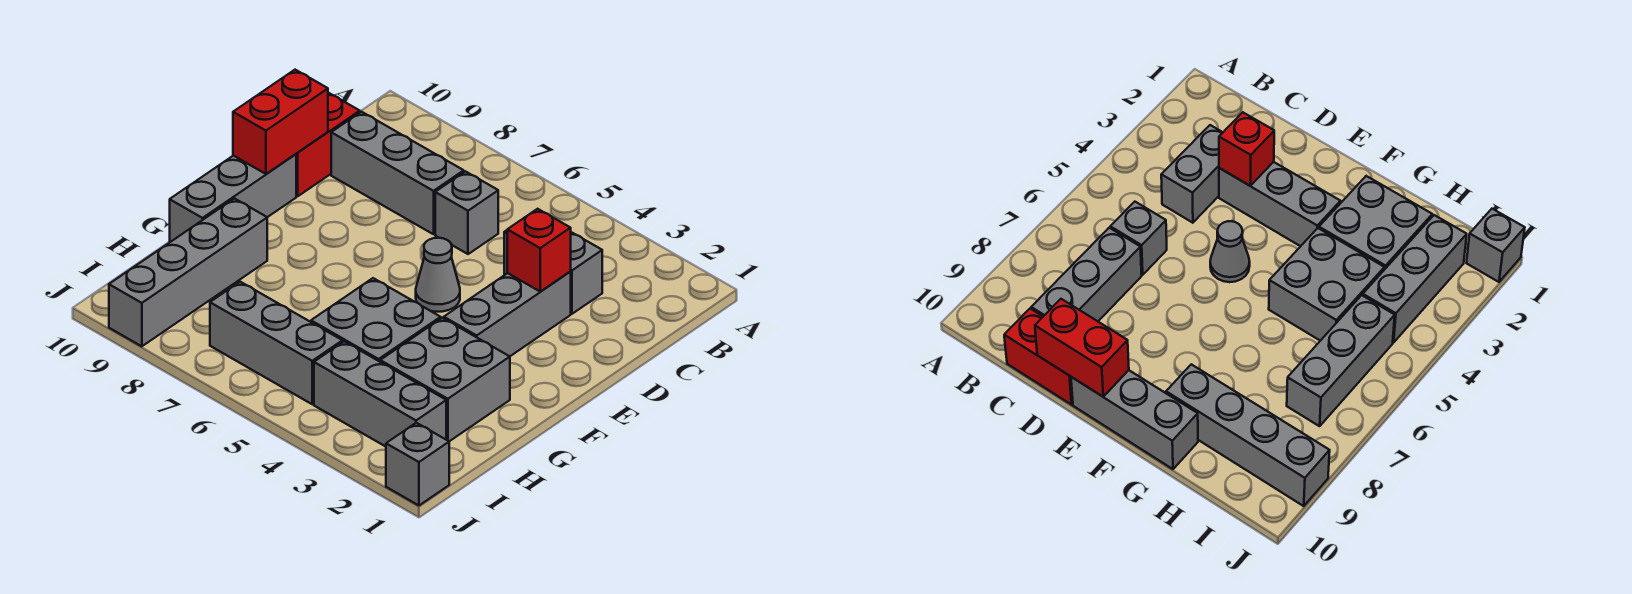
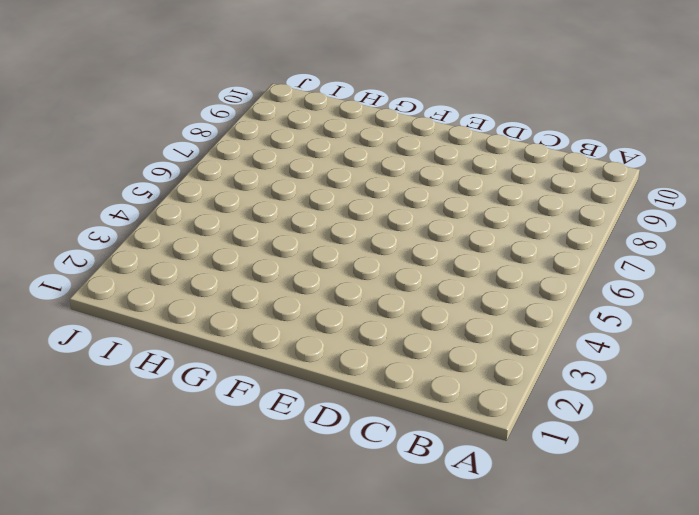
none -> grey brick C3:C4 level 1
none -> grey brick C6 level 1
none -> grey brick C7:C9 level 1

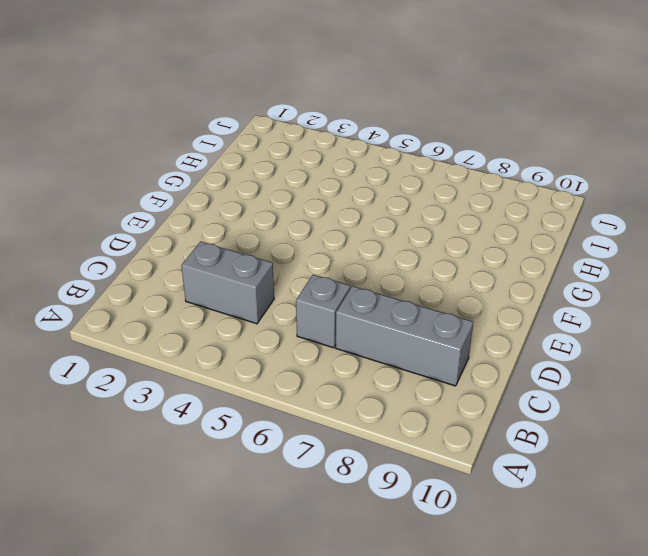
none -> red brick C10:D10 level 1
none -> grey brick D3:F3 level 1
none -> grey cone E5 level 1

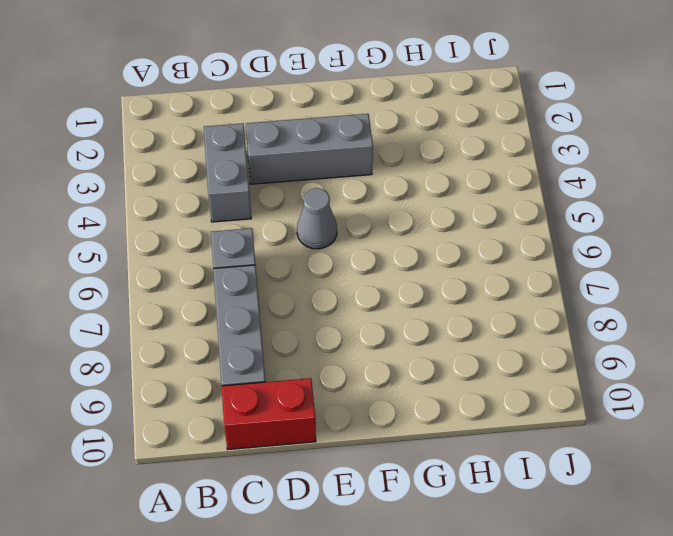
none -> grey brick E10:G10 level 1
none -> grey brick G2:H3 level 1
none -> grey brick G4:H5 level 1

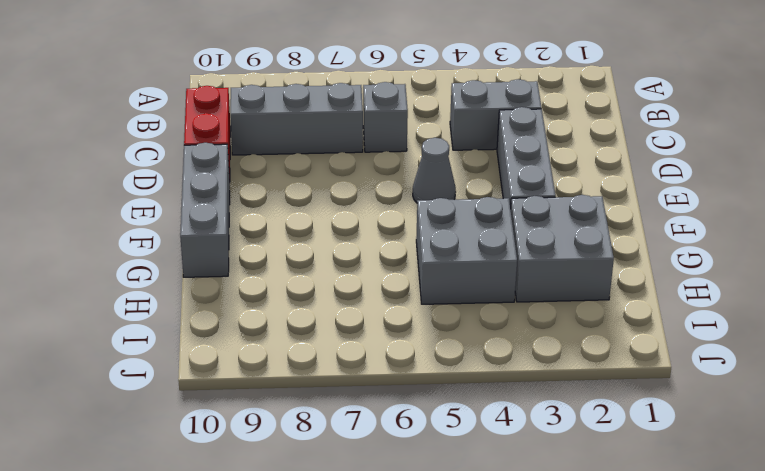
none -> grey brick G9:J9 level 1
none -> grey brick I2:I4 level 1
none -> grey brick I5:I7 level 1

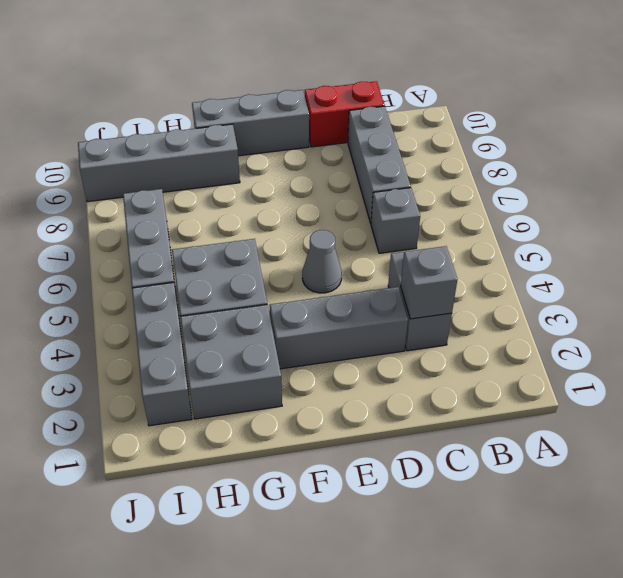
grey brick C3 level 2 -> grey brick J1 level 1
none -> red brick D3 level 2
none -> red brick D10:E10 level 2

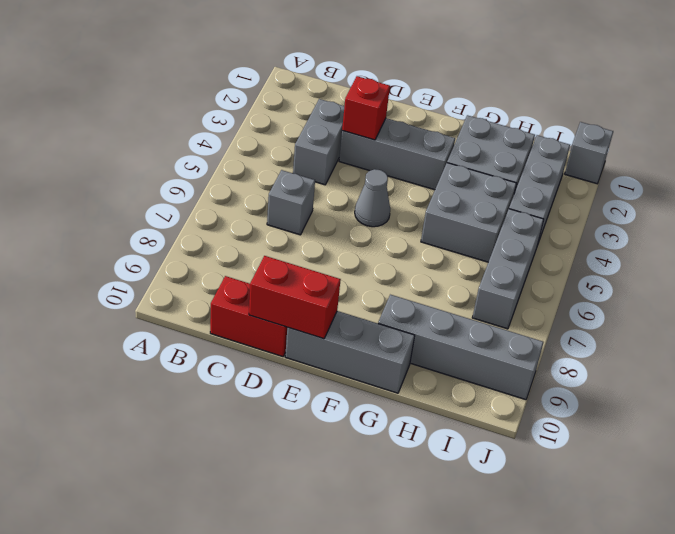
none -> grey brick C7:C9 level 1

